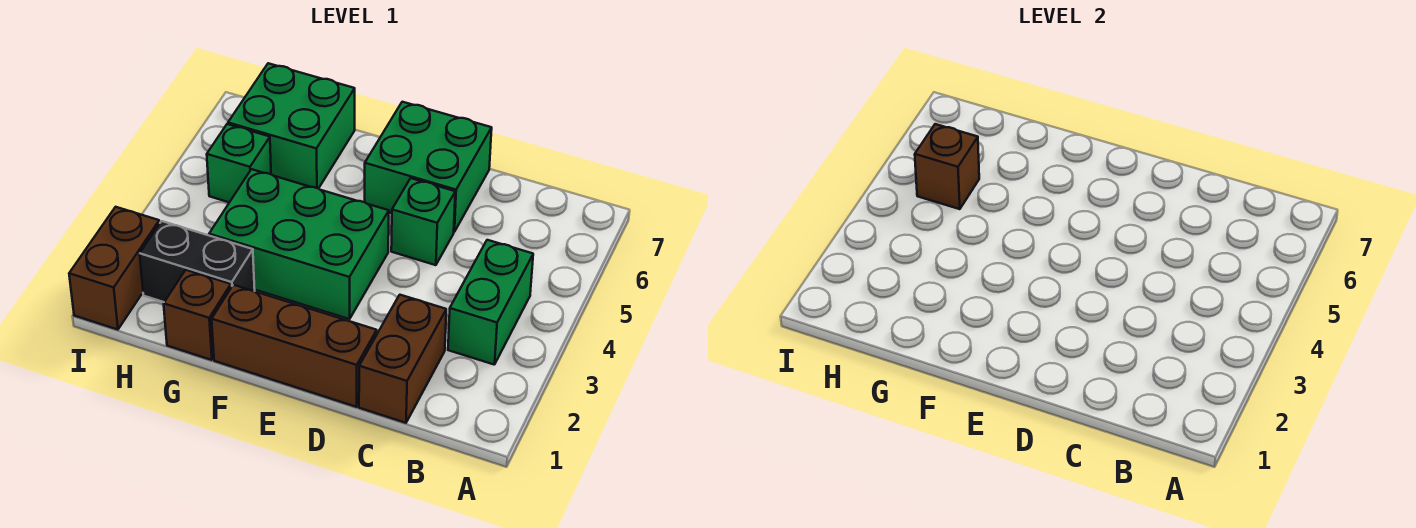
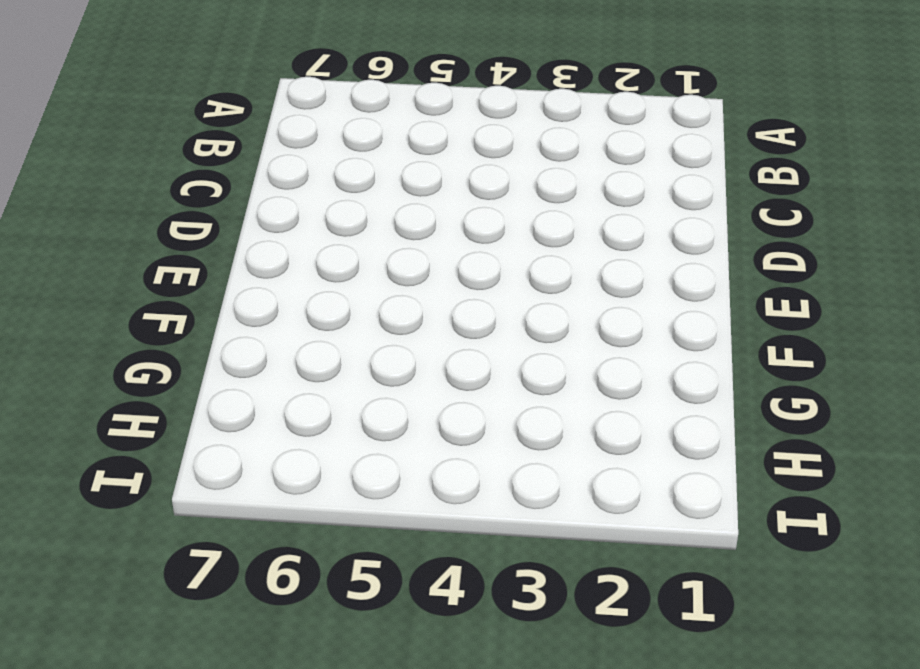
none -> green brick B3:B4 level 1
none -> brown brick C1:C2 level 1
none -> brown brick D1:F1 level 1

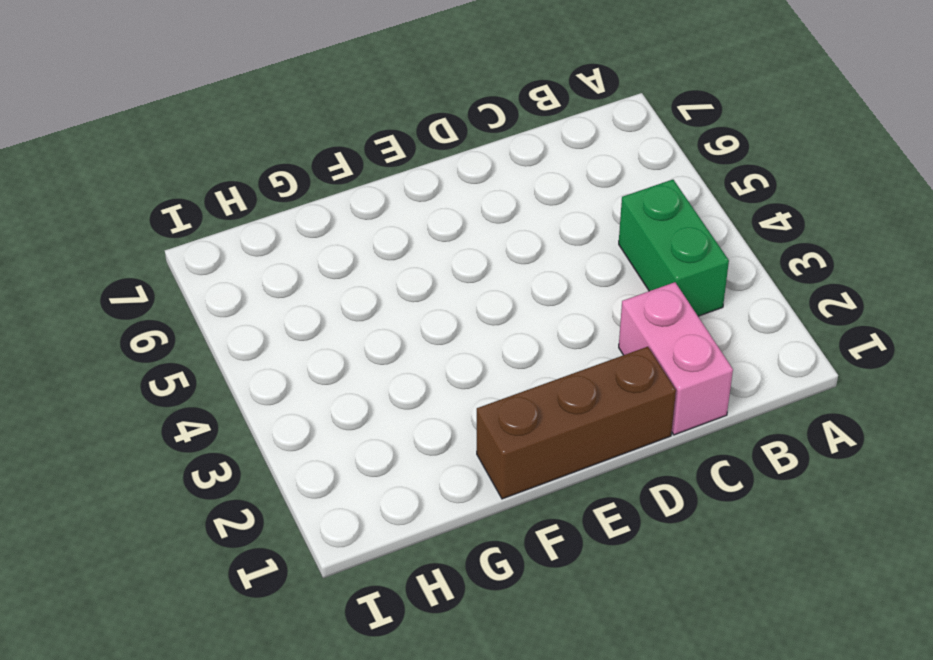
pink brick C1:C2 level 1 -> brown brick C1:C2 level 1
none -> green brick D5 level 1
none -> green brick D6:E7 level 1
none -> green brick E3:G4 level 1

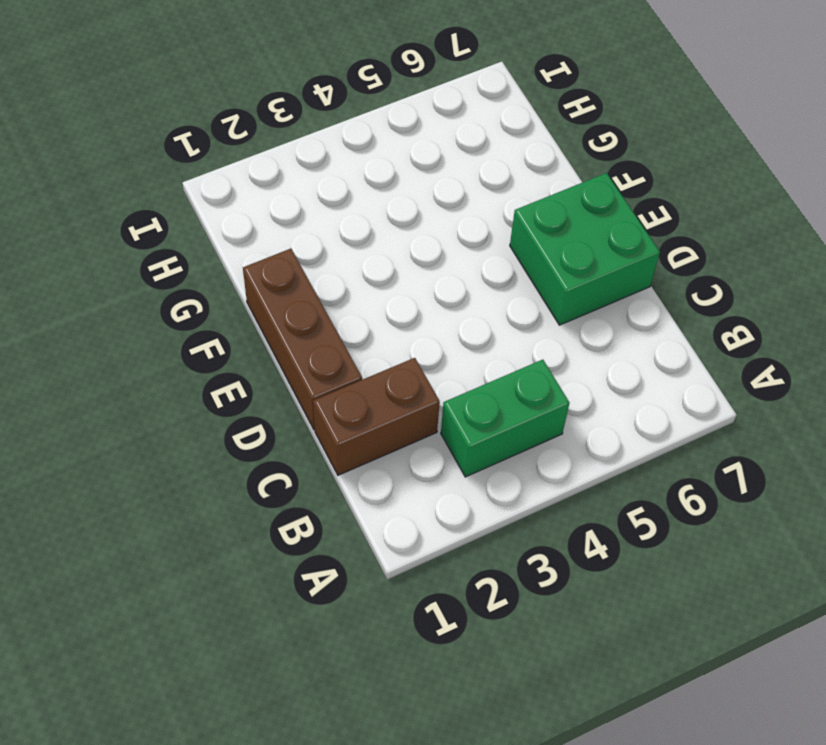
none -> green brick D5 level 1
none -> green brick E3:G4 level 1
none -> brown brick G1 level 1

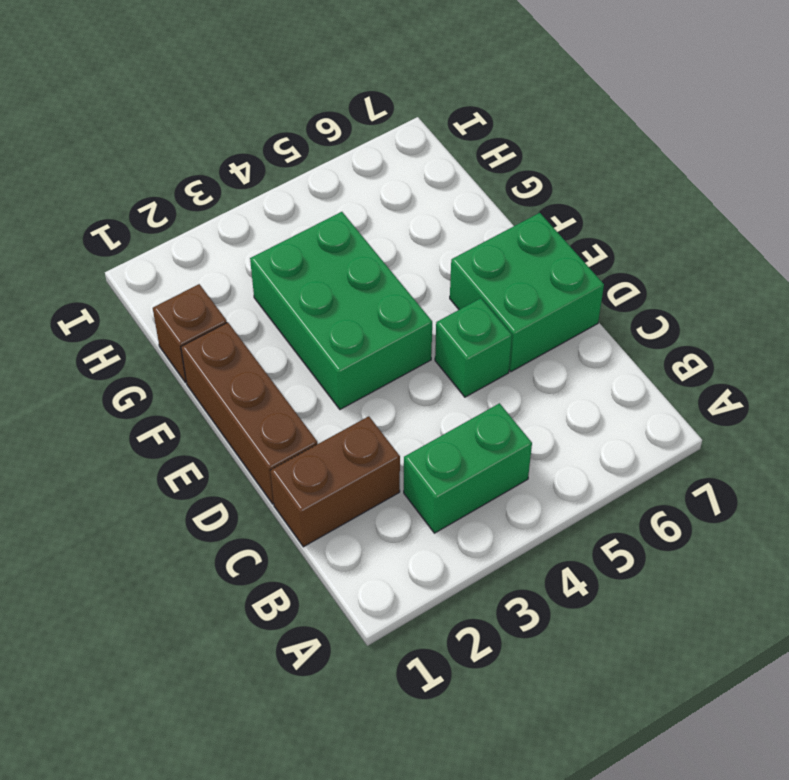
none -> black brick G2:H2 level 1
none -> green brick G6:H7 level 1
none -> green brick H5 level 1

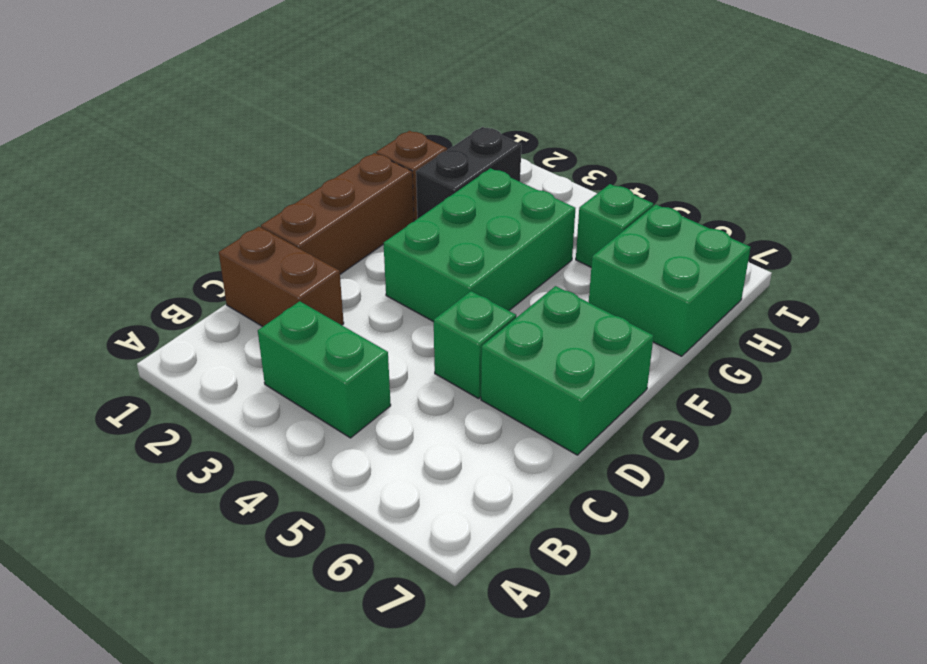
none -> brown brick I1:I2 level 1
none -> brown brick H5 level 2

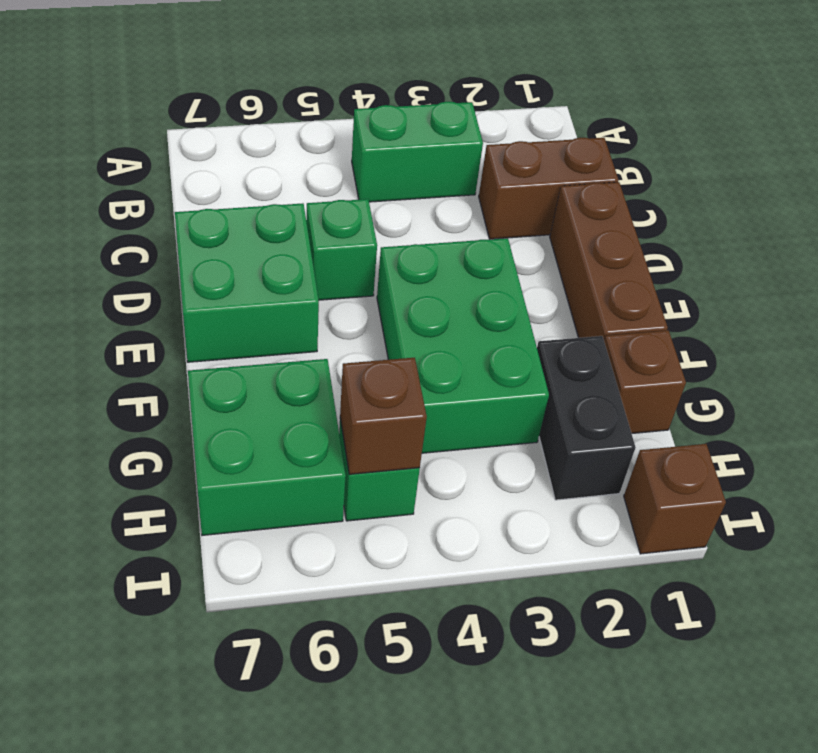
brown brick I1 level 1 -> brown brick I1:I2 level 1

